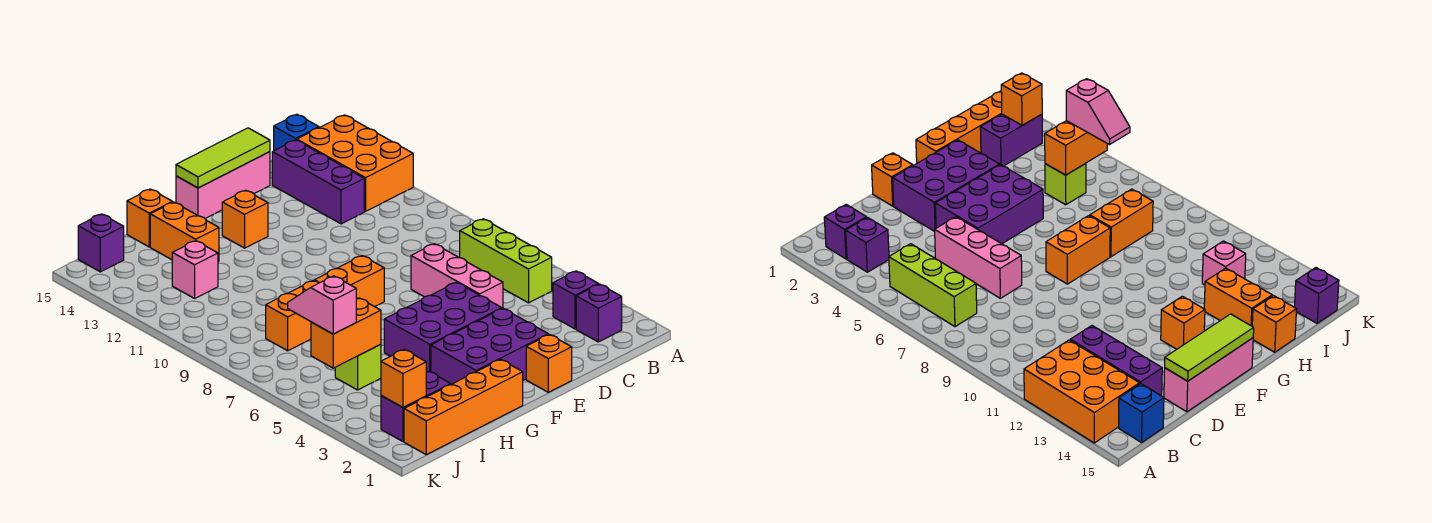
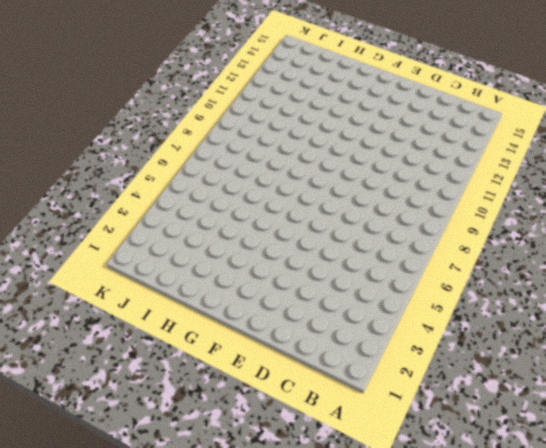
none -> orange brick A12:B14 level 1
none -> purple brick B2 level 1
none -> purple brick B3 level 1

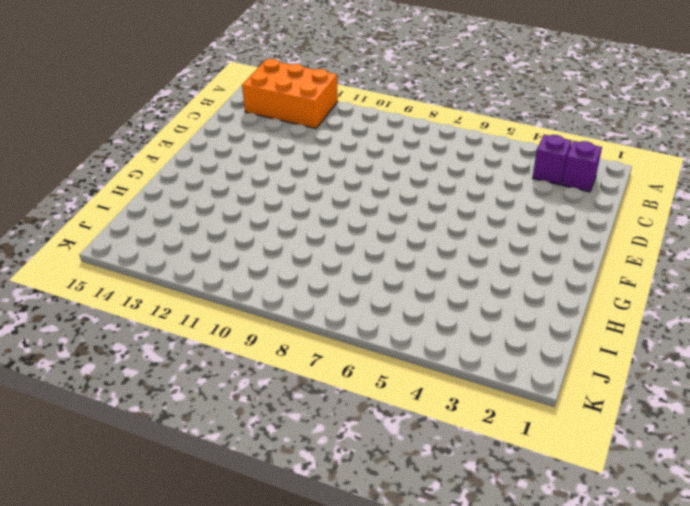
none -> lime brick B5:B7 level 1
none -> blue brick B15 level 1
none -> purple brick C12:C14 level 1

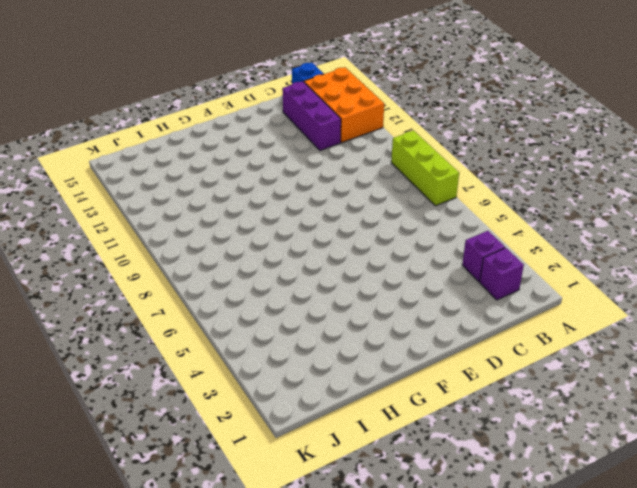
lime brick A7:A9 level 1 -> lime brick B5:B7 level 1
none -> pink brick D5:D7 level 1
none -> pink brick D15:F15 level 1
none -> orange brick E1 level 1

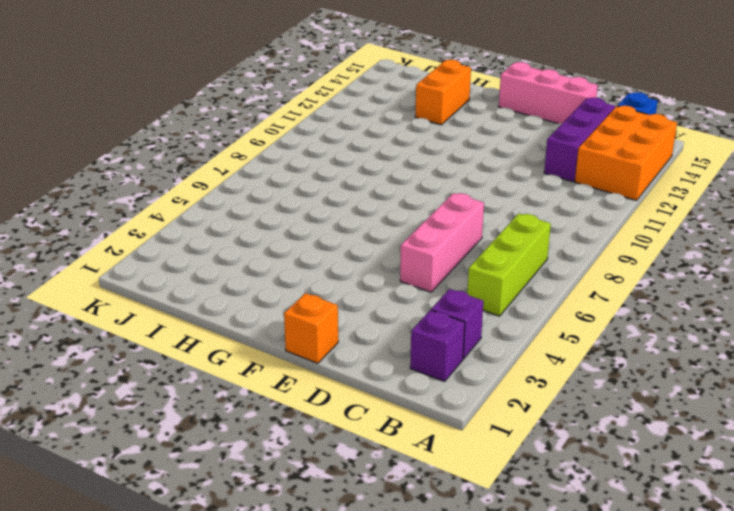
none -> purple brick E2:G3 level 1
none -> purple brick E4:G5 level 1
none -> orange brick F8:G8 level 1

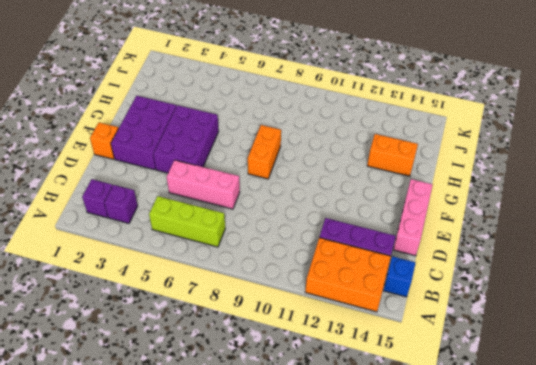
none -> orange brick F13 level 1
none -> orange brick G1:J1 level 1
none -> orange brick H8:I8 level 1

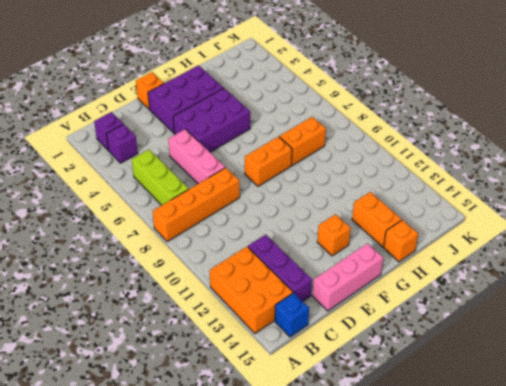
orange brick A8:D8 level 1 -> orange brick G1:J1 level 1
none -> purple brick I2:J2 level 1
none -> lime brick I5 level 1
none -> pink brick I12 level 1

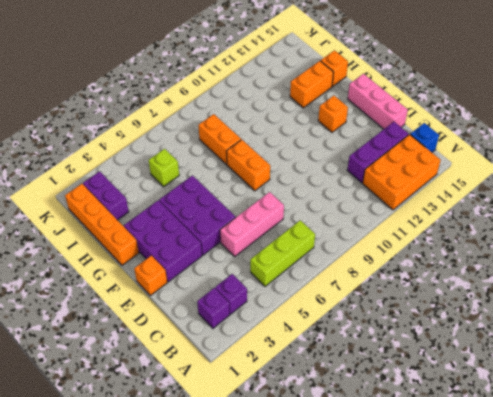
none -> pink brick I12 level 1
none -> purple brick J15 level 1
none -> lime tile D15:F15 level 2

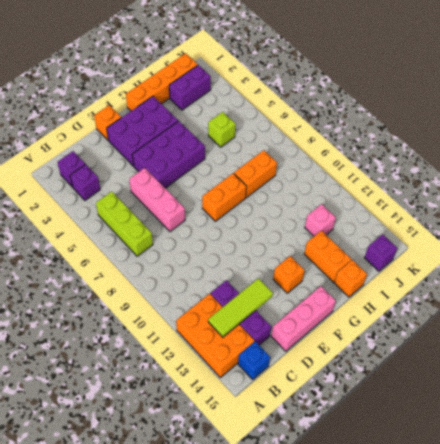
lime tile B13:D13 level 2 -> lime tile D15:F15 level 2
none -> orange brick I5:J5 level 2
none -> orange brick J2 level 2
none -> pink slope J5:J6 level 3 top 5

